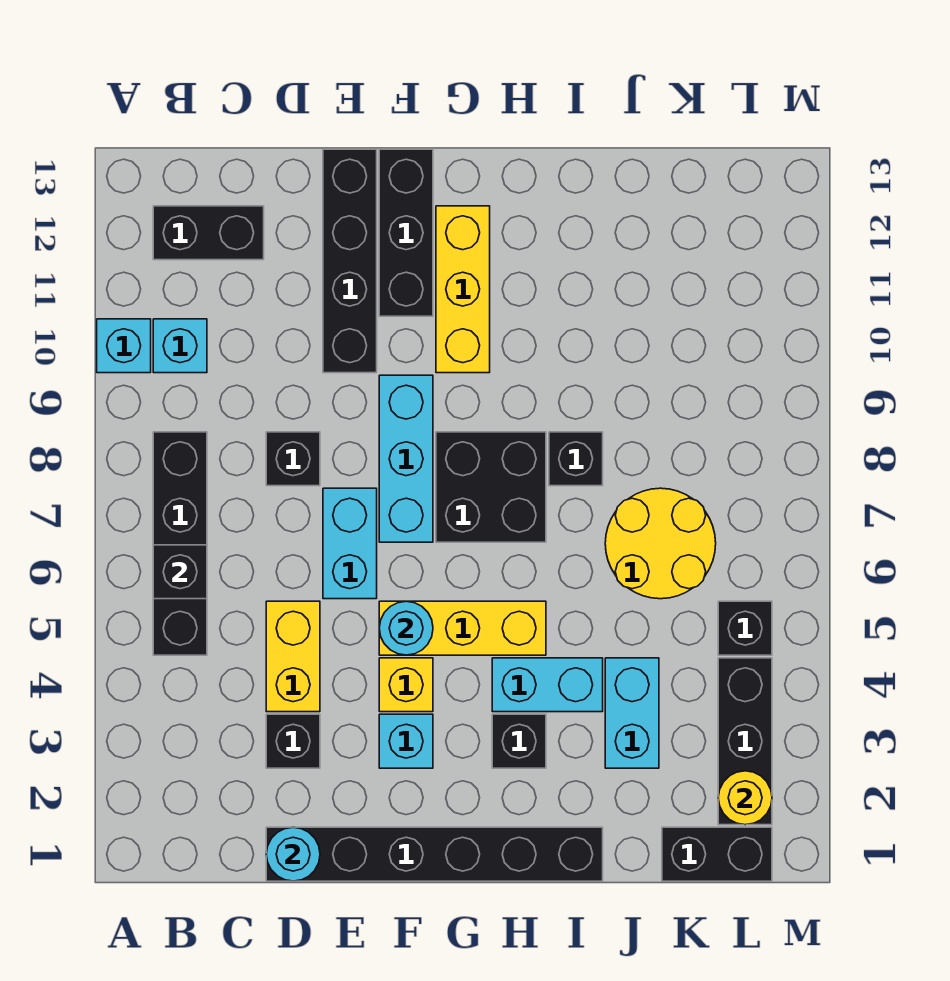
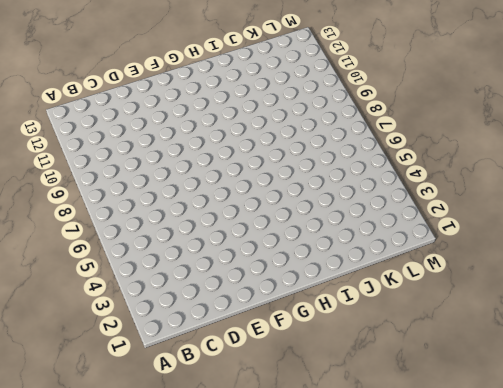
none -> cyan brick A10 level 1
none -> black brick B5:B8 level 1
none -> cyan brick B10 level 1

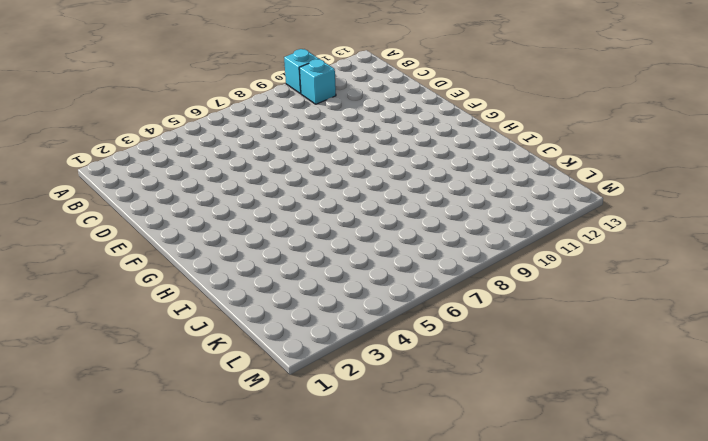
none -> black brick B5:B8 level 1
none -> black brick B12:C12 level 1
none -> black brick D1:I1 level 1

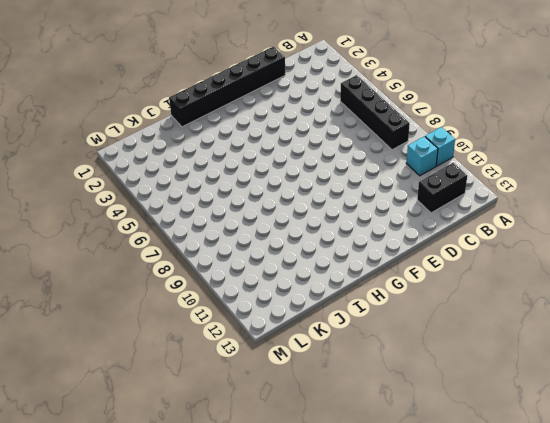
none -> black brick D3 level 1
none -> yellow brick D4:D5 level 1
none -> black brick D8 level 1

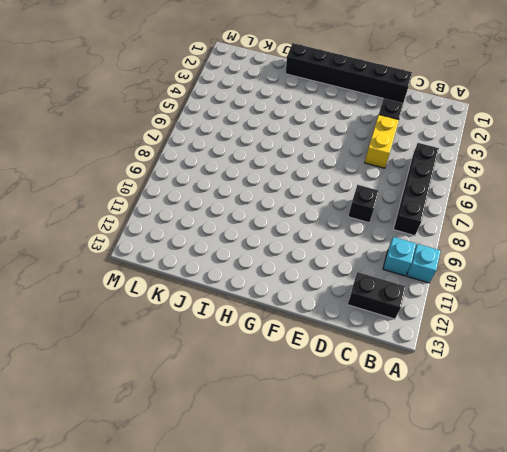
none -> cyan brick E6:E7 level 1
none -> black brick E10:E13 level 1
none -> cyan brick F3 level 1

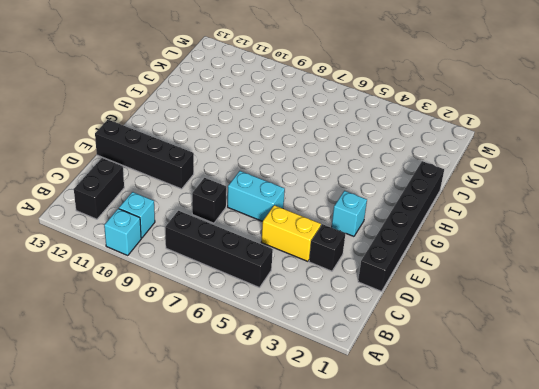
none -> yellow brick F4 level 1
none -> yellow brick F5:H5 level 1
none -> cyan brick F7:F9 level 1

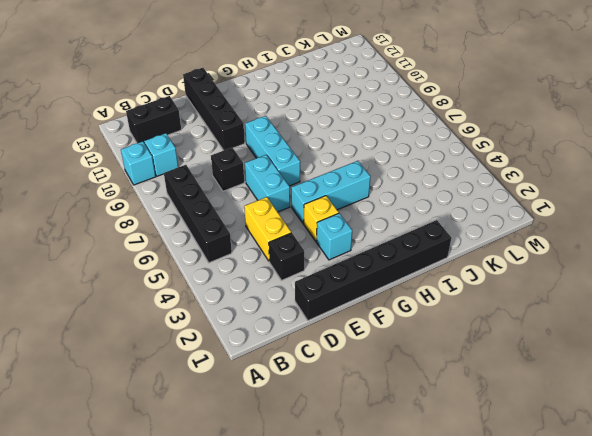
cyan brick F5:H5 level 1 -> yellow brick F5:H5 level 1
none -> black brick F11:F13 level 1
none -> black brick G7:H8 level 1
none -> yellow brick G10:G12 level 1

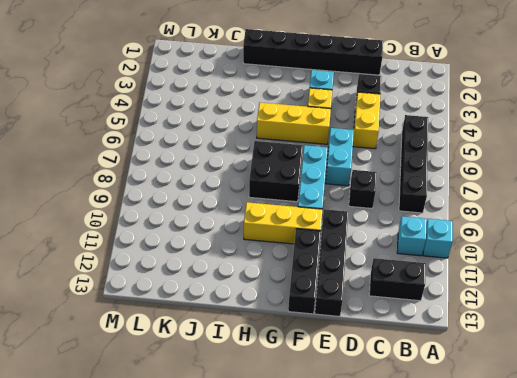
yellow brick F10:H10 level 1 -> yellow brick G10:G12 level 1
none -> black brick H3 level 1
none -> cyan brick H4:I4 level 1
none -> black brick I8 level 1

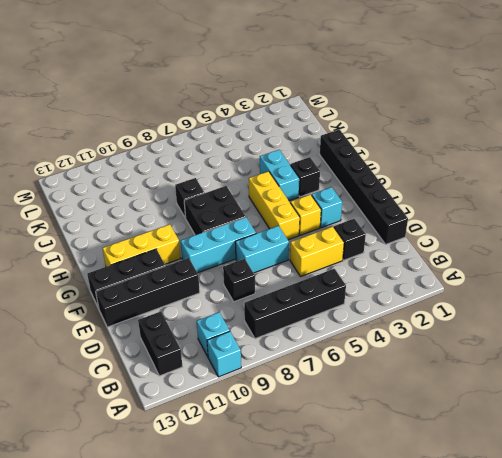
none -> cyan brick J3:J4 level 1
none -> yellow round brick J6:K7 level 1
none -> black brick K1:L1 level 1

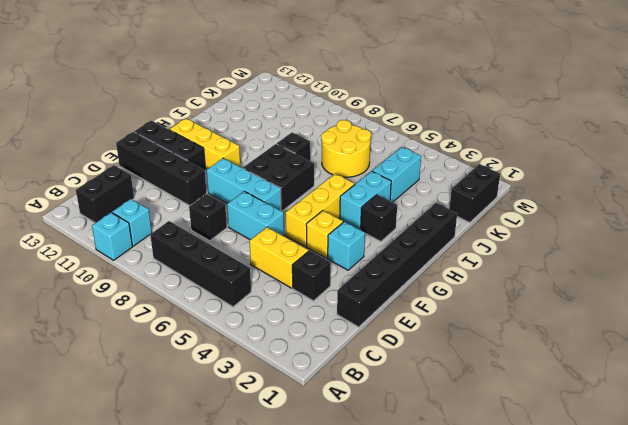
cyan brick J4:K4 level 1 -> cyan brick J3:J4 level 1
none -> black brick L2:L4 level 1
none -> black brick L5 level 1
none -> black brick B6 level 2

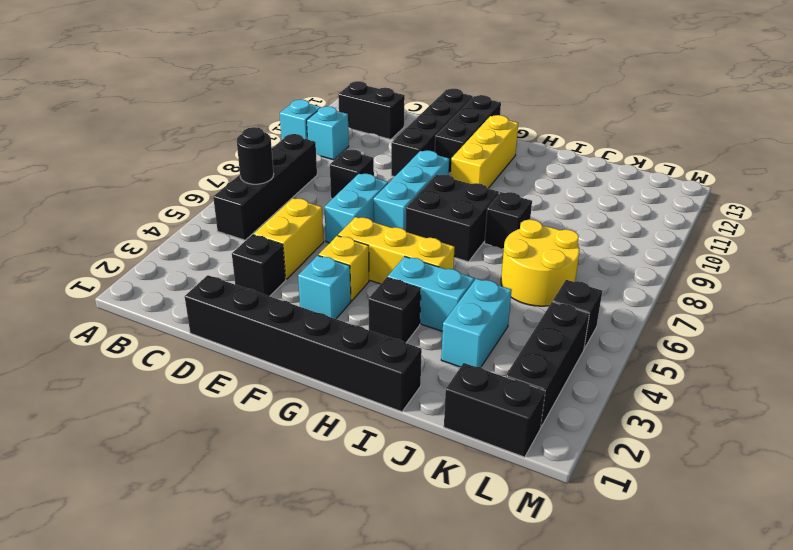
black round brick B6 level 2 -> black brick B6 level 2
none -> cyan round brick D1 level 2
none -> cyan round brick F5 level 2
none -> yellow round brick L2 level 2

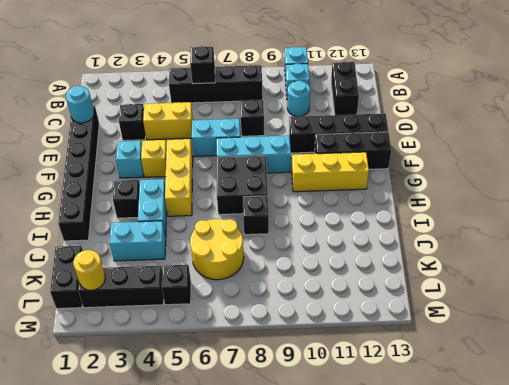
cyan round brick C10 level 1 -> cyan round brick F5 level 2

